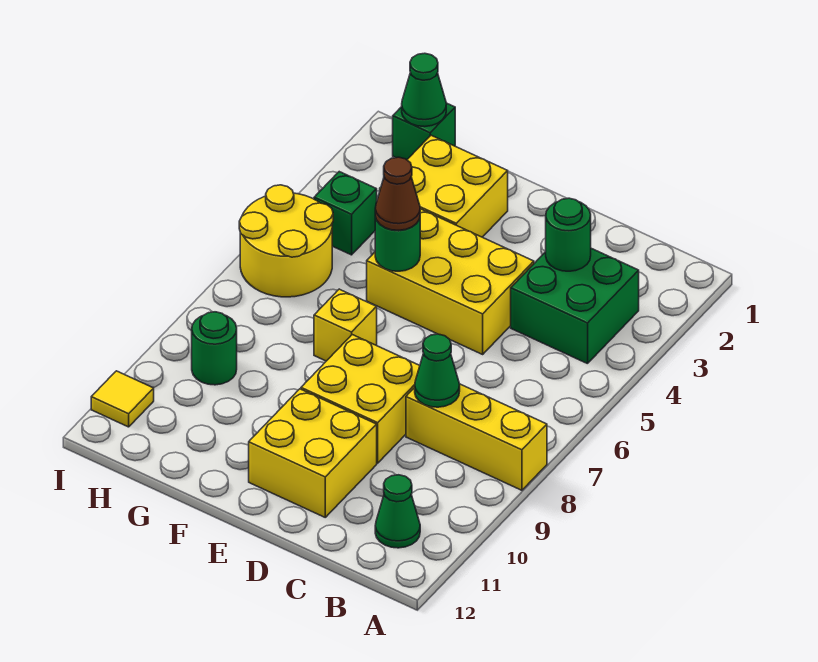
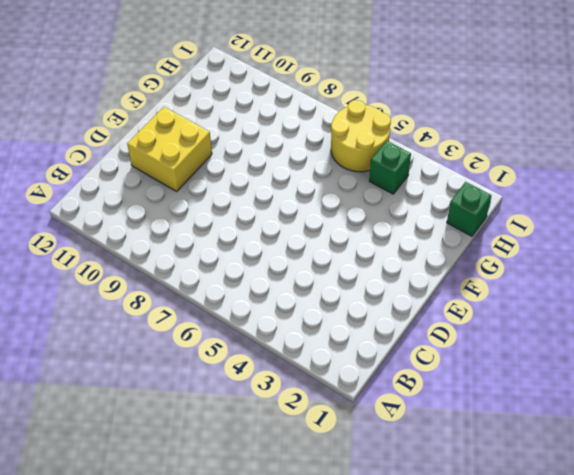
none -> yellow brick A8:C8 level 1
none -> green brick B3:C4 level 1
none -> green cone B11 level 1

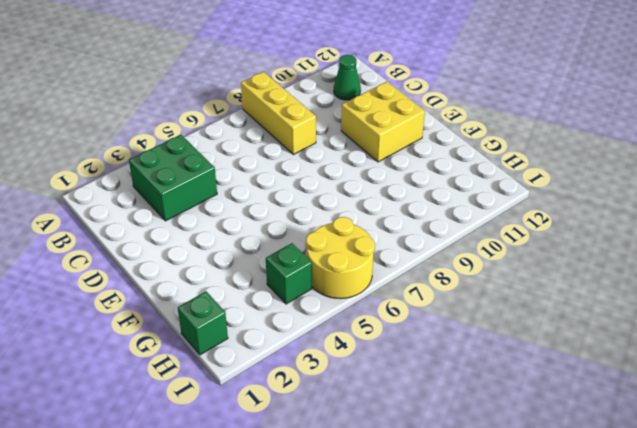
none -> yellow brick D4:F5 level 1
none -> yellow brick D8:E9 level 1
none -> yellow brick F2:G3 level 1

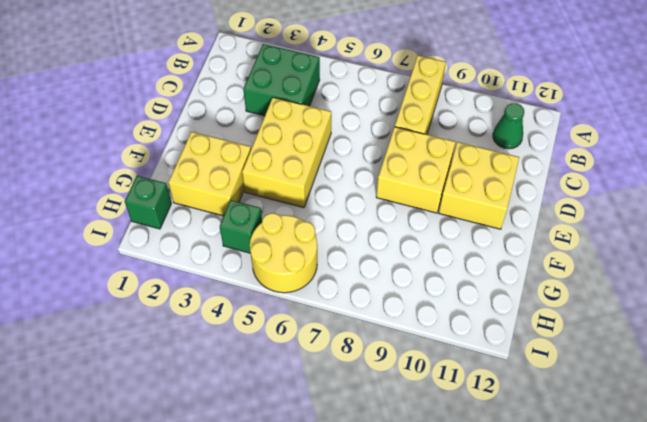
none -> yellow brick F7 level 1
none -> green round brick H9 level 1
none -> yellow tile I11 level 1

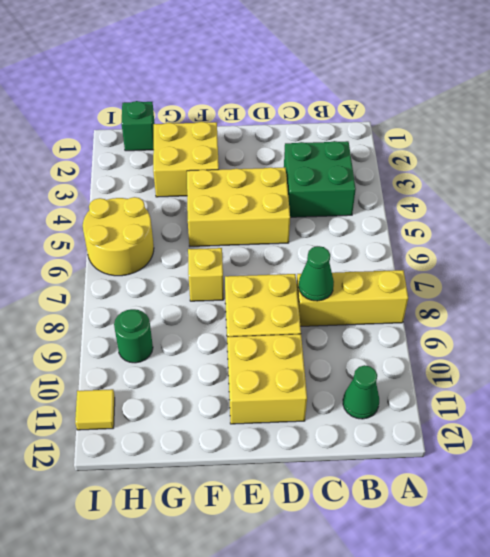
none -> green brick H4 level 1
none -> green round brick C3 level 2
none -> green round brick F5 level 2

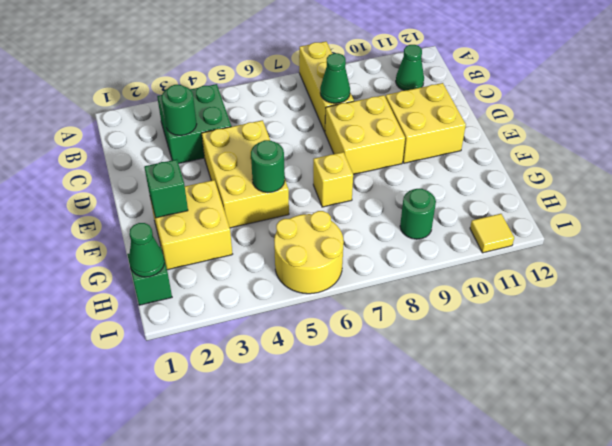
green brick F2 level 2 -> green brick H4 level 1
none -> brown cone F5 level 3

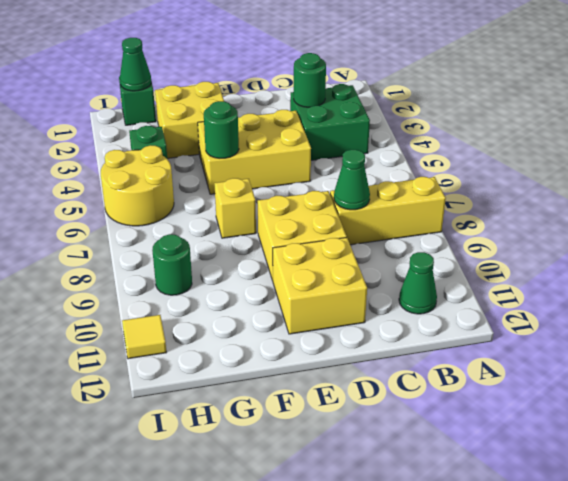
none -> brown cone F5 level 3

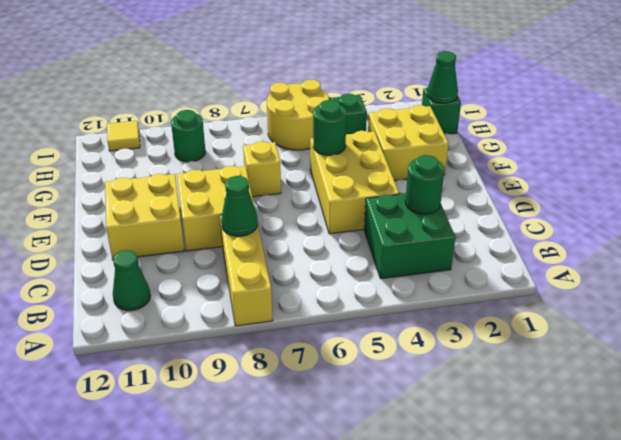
none -> brown cone F5 level 3

